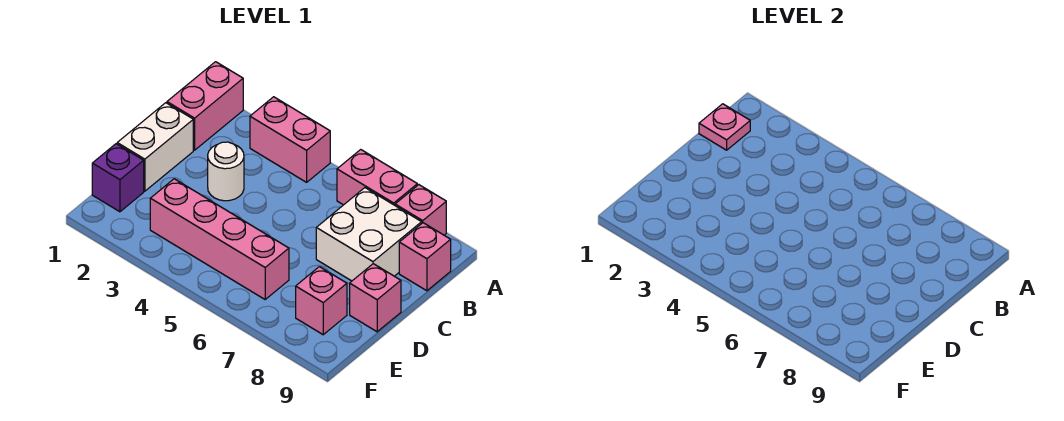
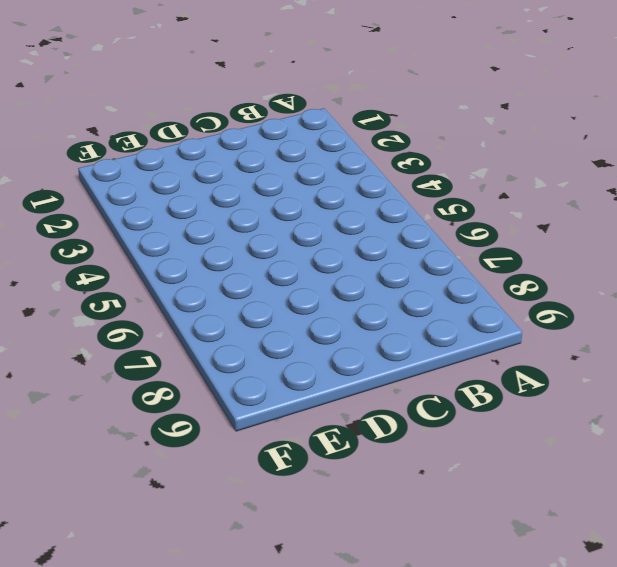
none -> pink brick A1:B1 level 1
none -> pink brick A3:A4 level 1
none -> pink brick A6:A7 level 1

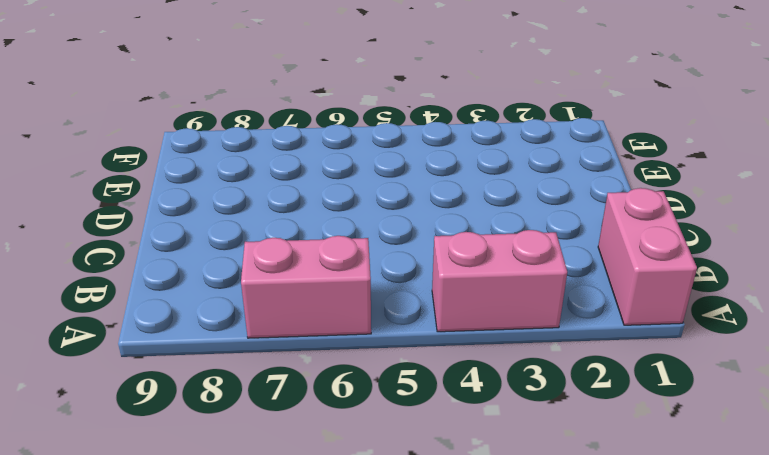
none -> pink brick A8 level 1
none -> white brick B7:C8 level 1
none -> pink brick B9 level 1

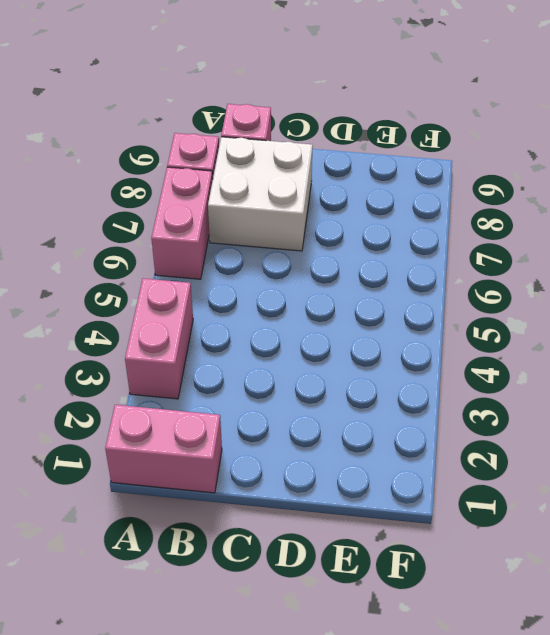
none -> white brick C1:D1 level 1
none -> white round brick C3 level 1
none -> pink brick D9 level 1

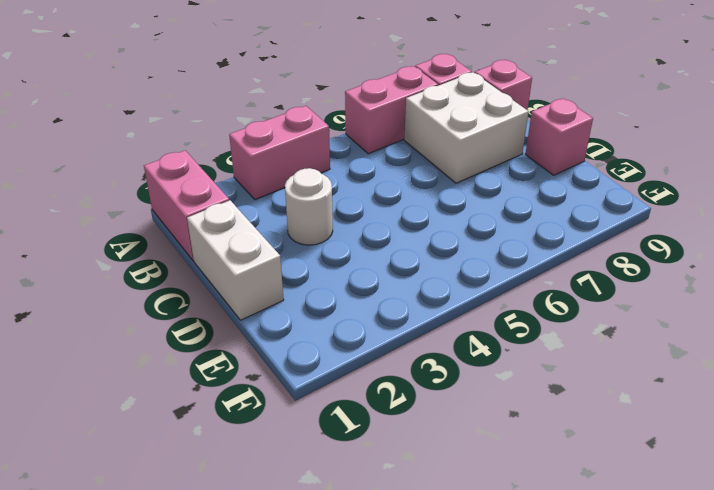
none -> purple brick E1 level 1
none -> pink brick E3:E6 level 1
none -> pink brick E8 level 1

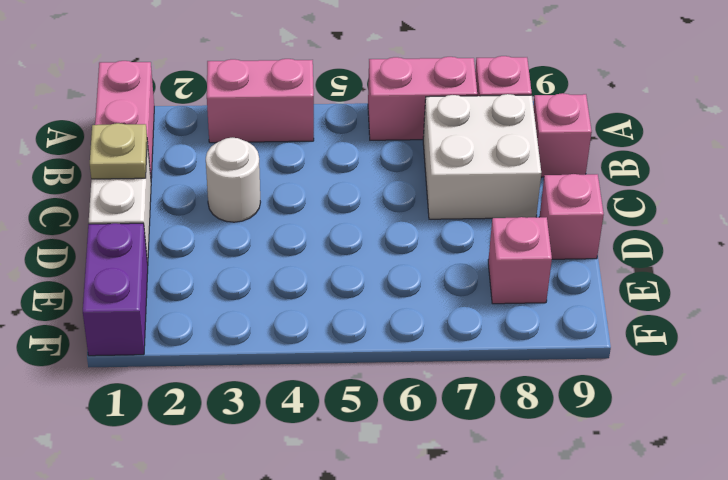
tan plate C1 level 2 -> none
purple brick E1:F1 level 1 -> purple brick E1 level 1
none -> pink brick E3:E6 level 1
none -> pink plate B1 level 2

